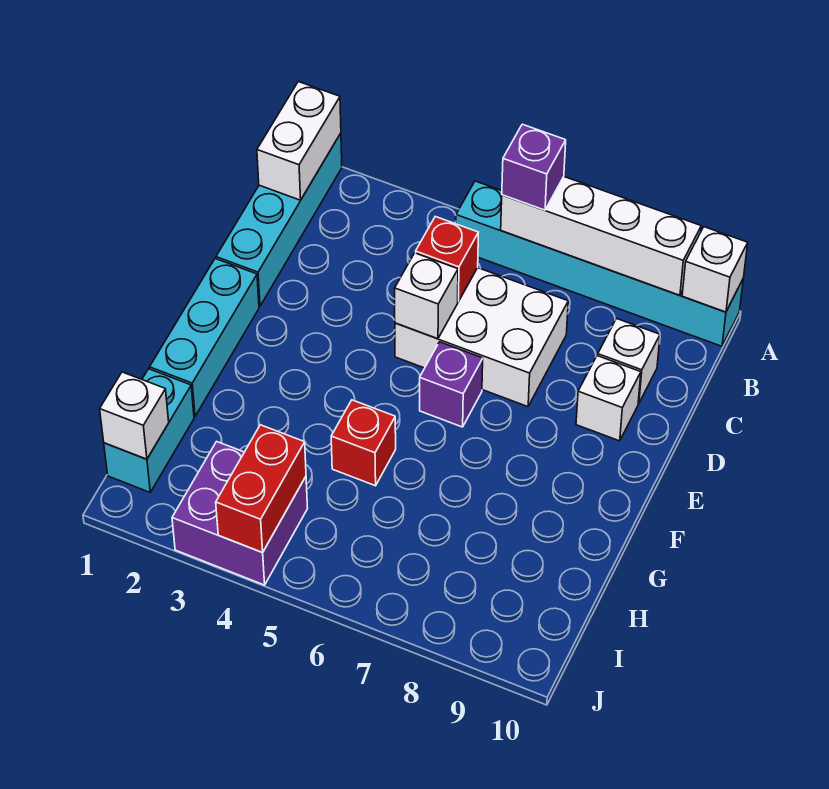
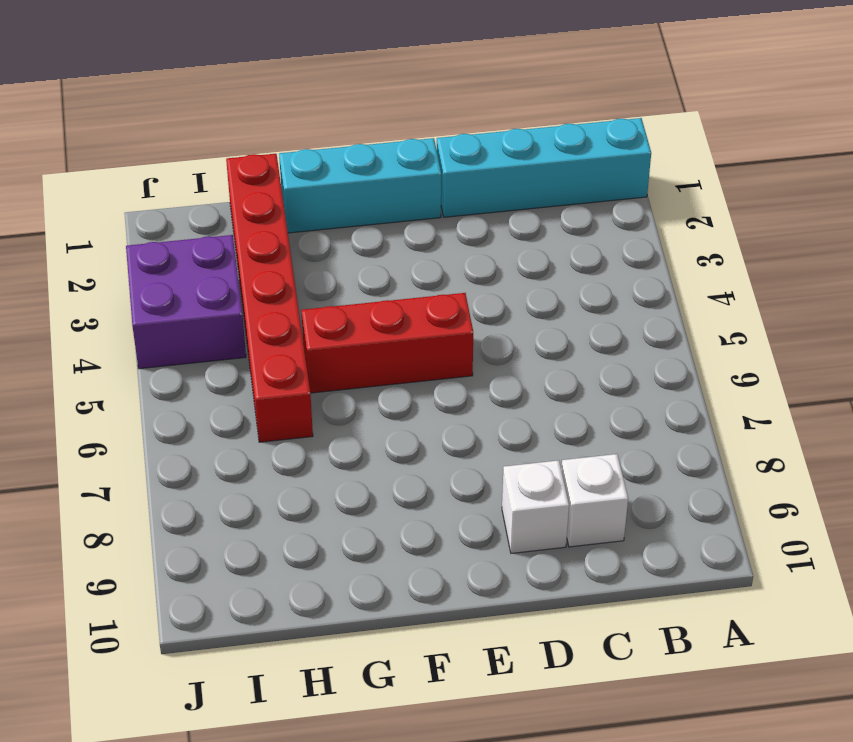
red brick E5:G5 level 1 -> red brick G5 level 1
red brick H1:H6 level 1 -> cyan brick H1:I1 level 1
none -> cyan brick A5:A10 level 1
none -> white brick C5:D7 level 1
none -> purple brick E6 level 1

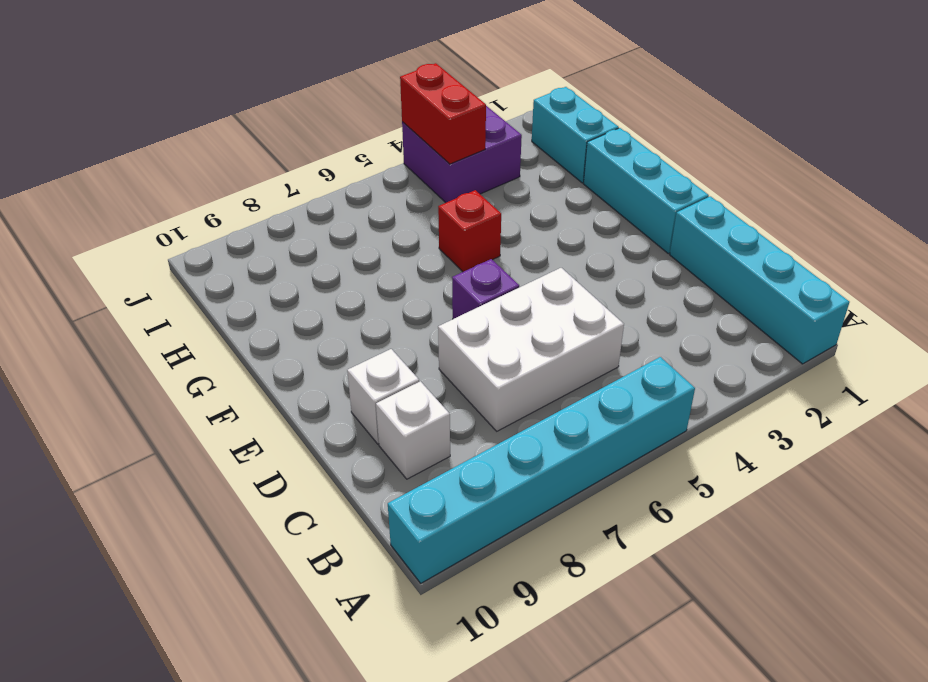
none -> white brick A1:B1 level 2
none -> white brick A6:A9 level 2
none -> white brick A10 level 2

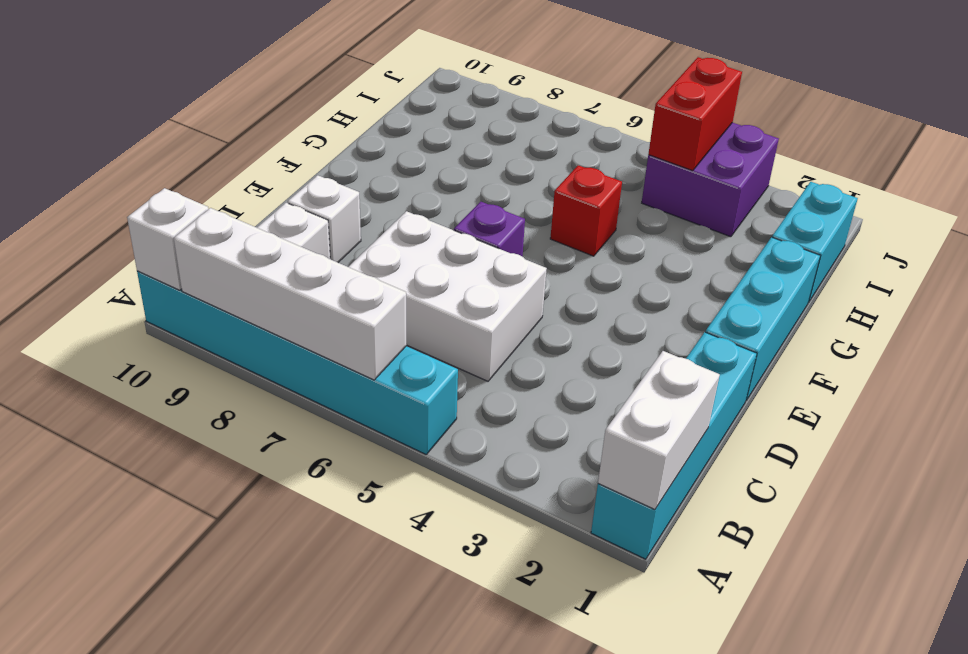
none -> red brick C5 level 2
none -> white brick D5 level 2
none -> white brick I1 level 2

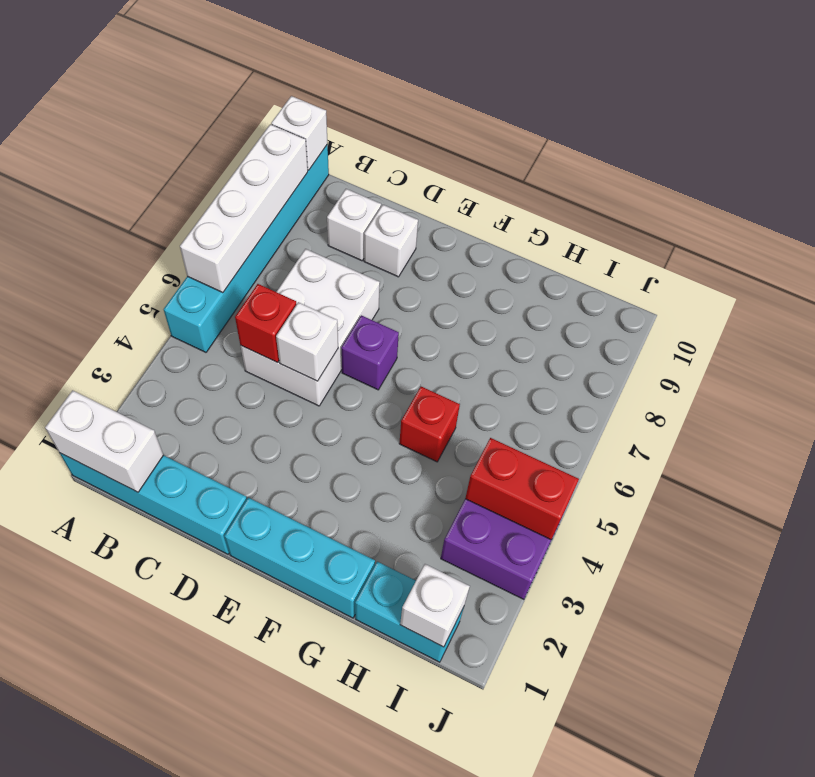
none -> purple brick A6 level 3

